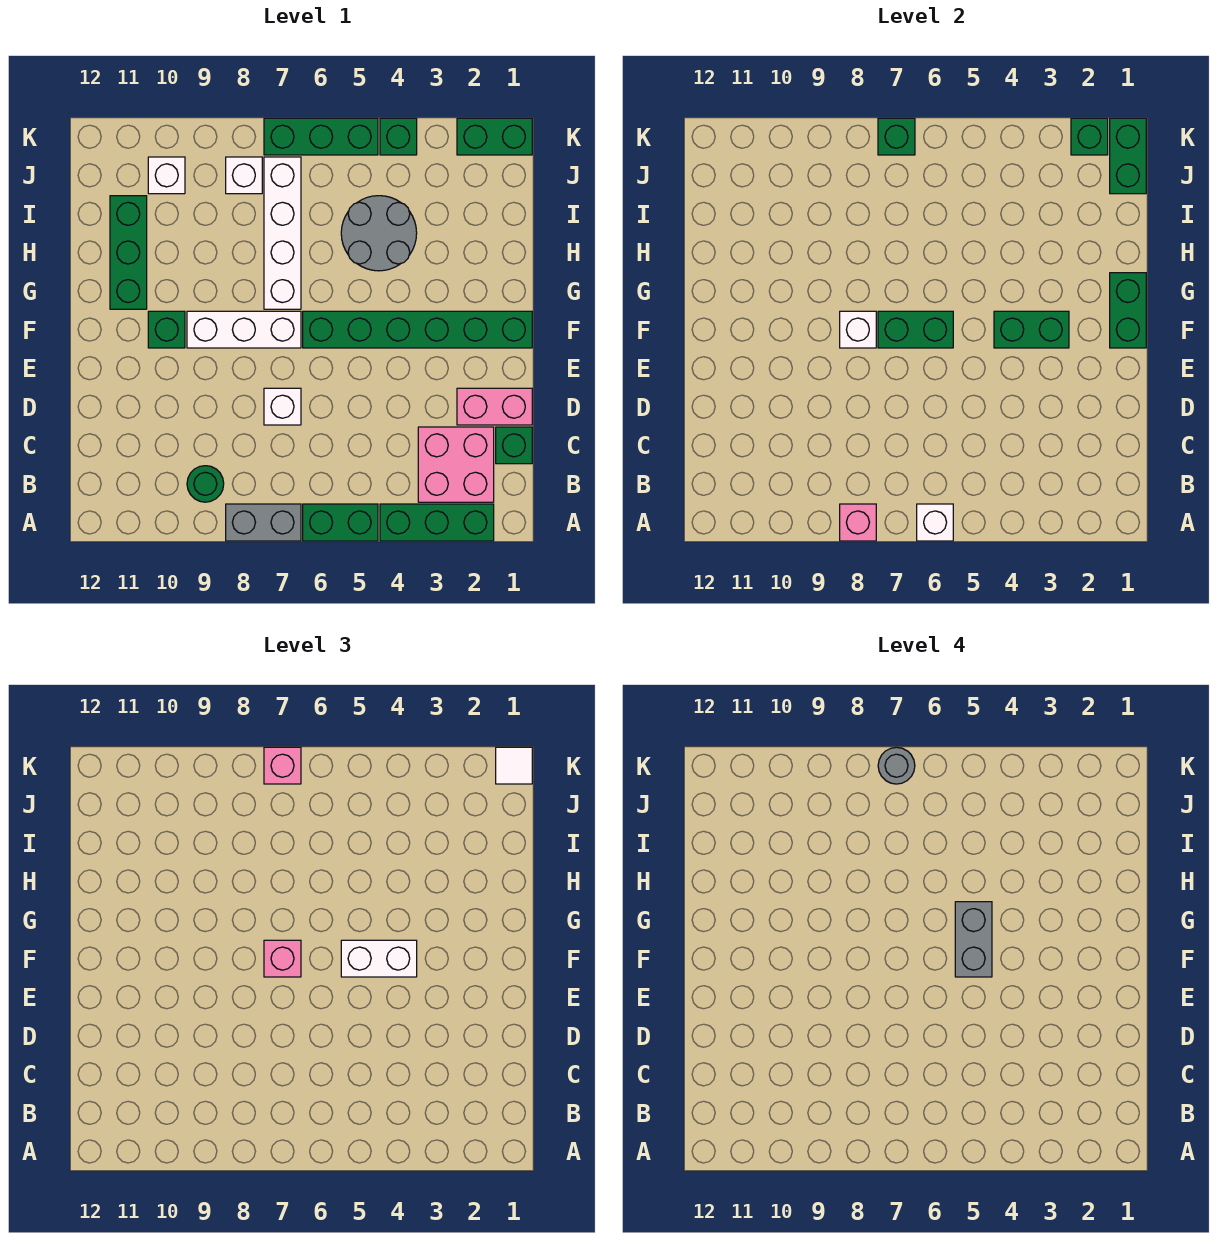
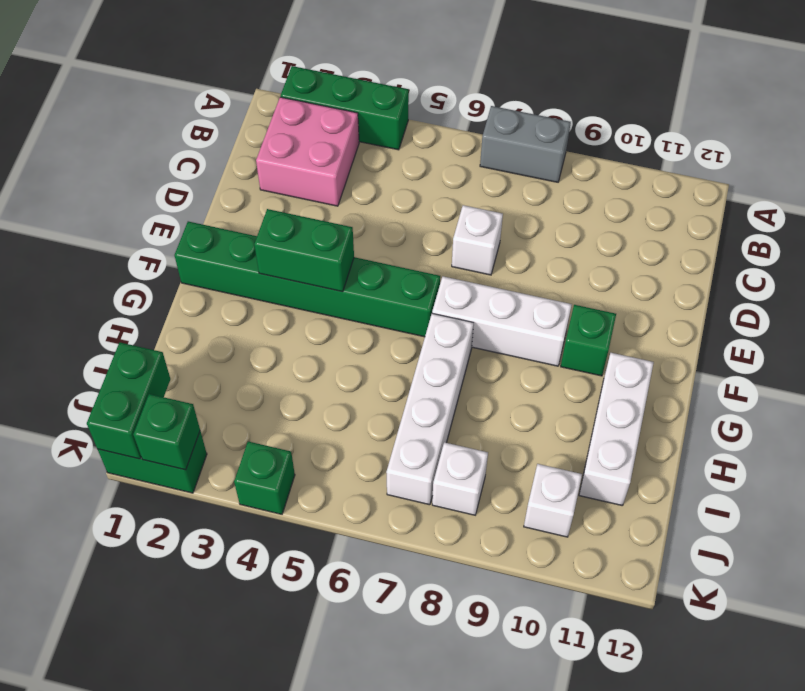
white brick G11:I11 level 1 -> green brick G11:I11 level 1
none -> green brick A5:A6 level 1
none -> green round brick B9 level 1
none -> green brick C1 level 1
none -> pink brick D1:D2 level 1

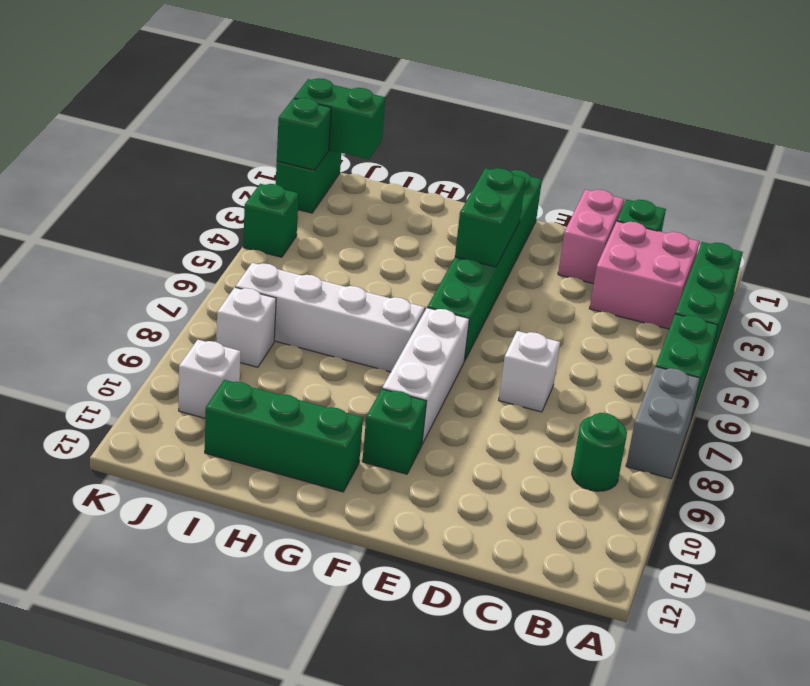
none -> grey round brick H4:I5 level 1
none -> green brick K5:K7 level 1
none -> white brick A6 level 2
none -> pink brick A8 level 2

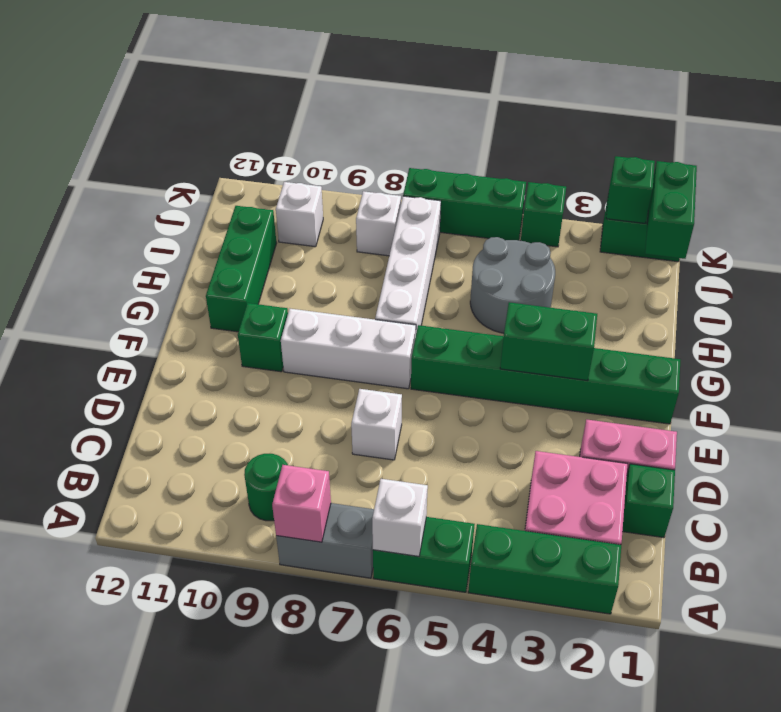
none -> green brick F1:G1 level 2
none -> green brick F6:F7 level 2
none -> white brick F8 level 2
none -> green brick K7 level 2

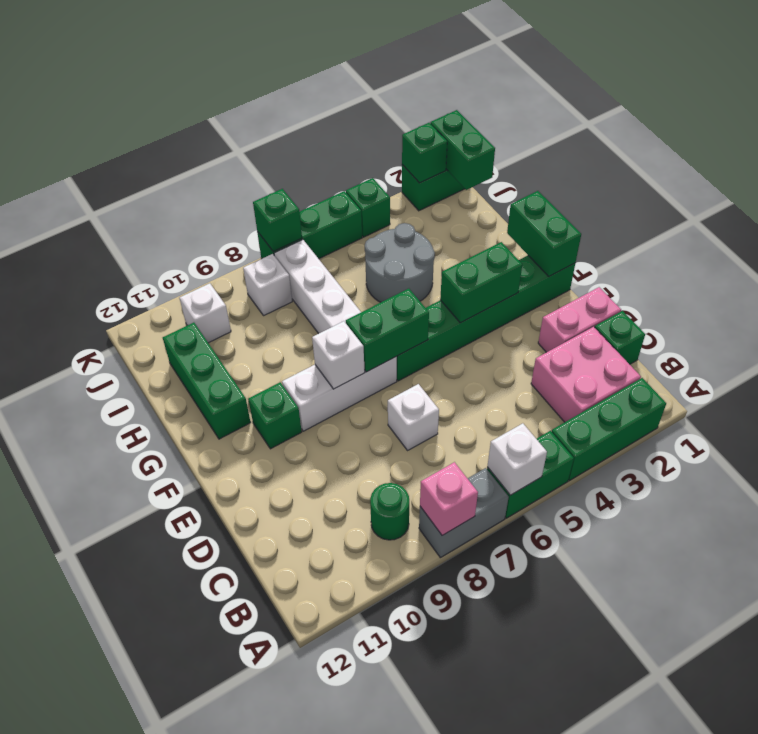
none -> white brick F4:F5 level 3
none -> pink brick F7 level 3
none -> white tile K1 level 3
none -> pink brick K7 level 3

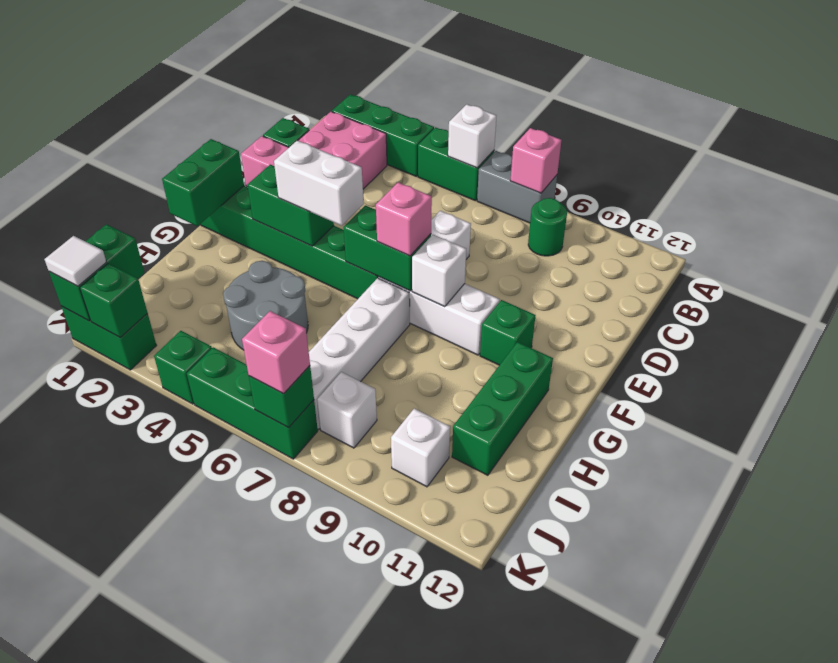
none -> grey brick F5:G5 level 4
none -> grey round brick K7 level 4

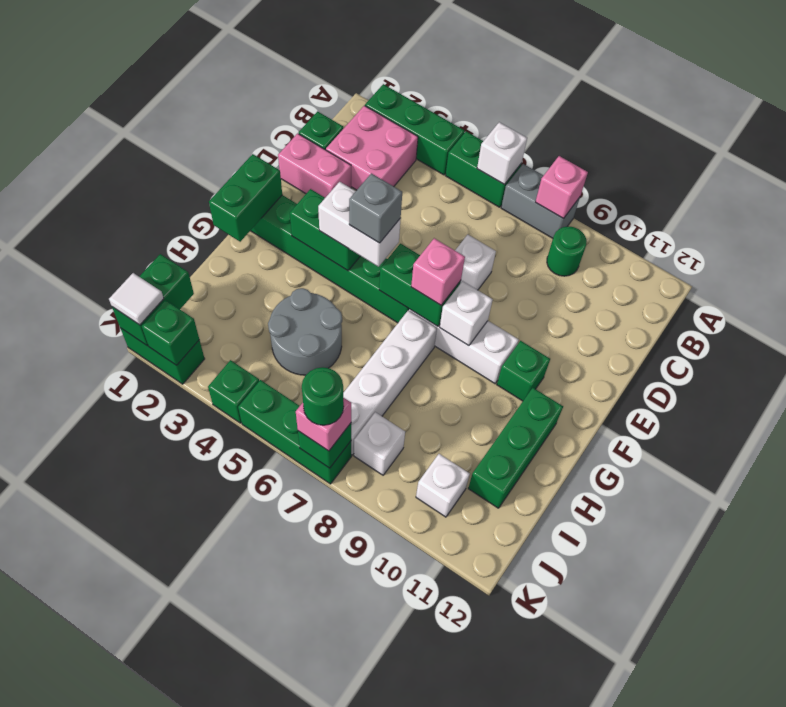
grey brick F5 level 4 -> grey brick F5:G5 level 4
green round brick K7 level 4 -> grey round brick K7 level 4

